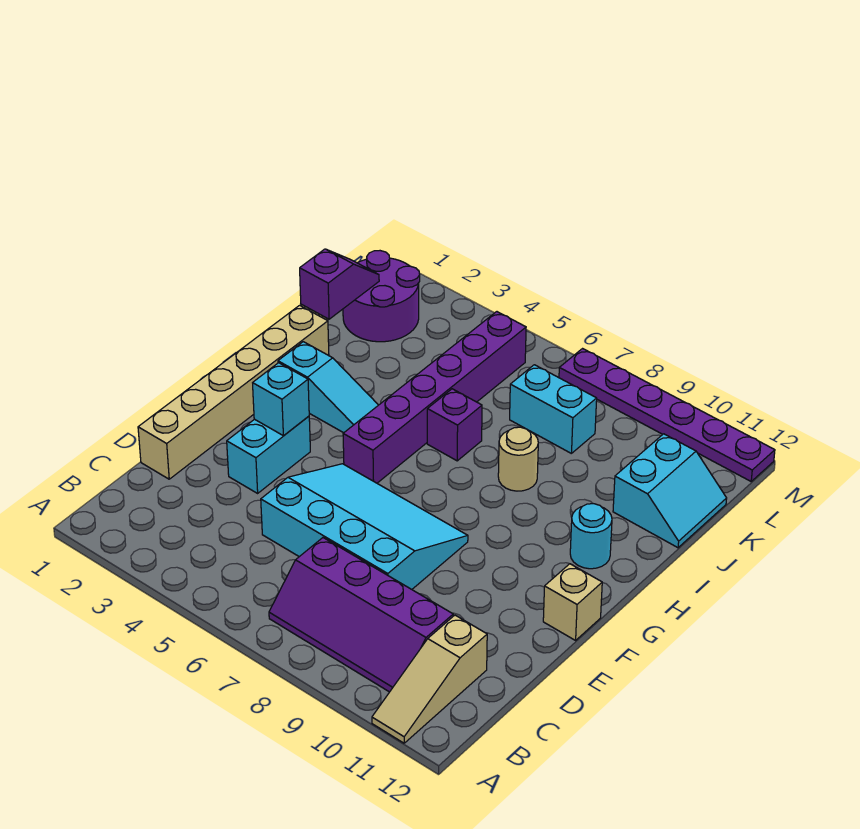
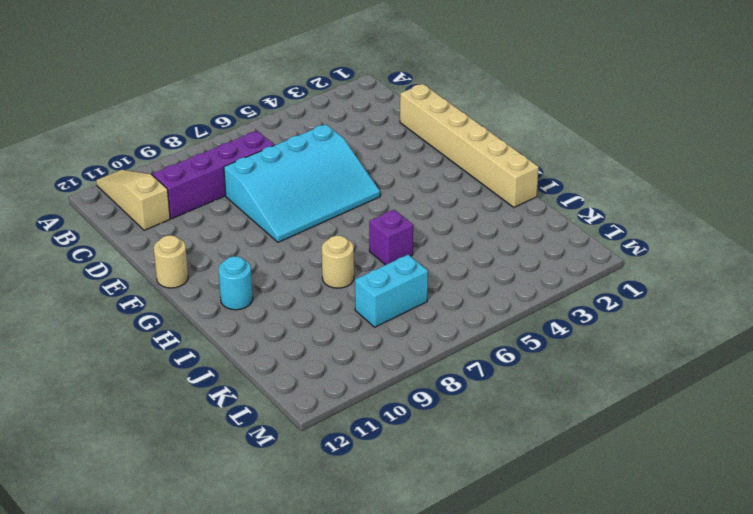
tan round brick F12 level 1 -> tan brick F12 level 1
none -> cyan brick E3:F3 level 1
none -> purple brick G5:L5 level 1
none -> cyan slope H2:H4 level 1 top 2

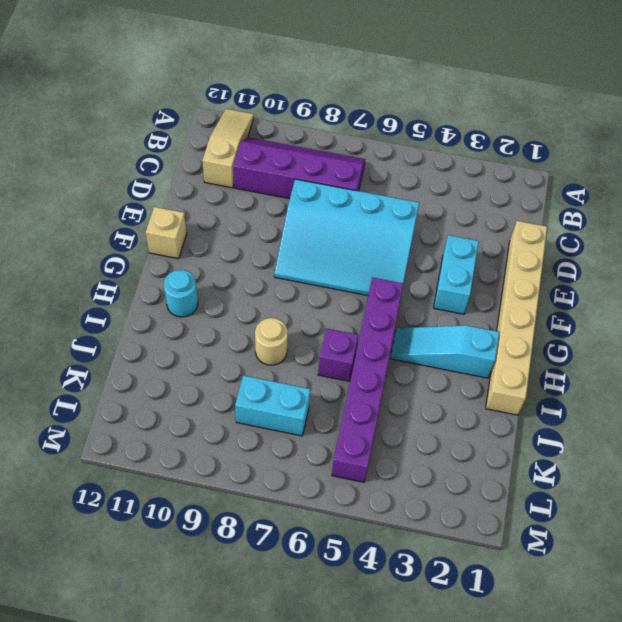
none -> cyan slope J11:K12 level 1 top 11
none -> purple round brick K1:L2 level 1
none -> purple plate M7:M12 level 1

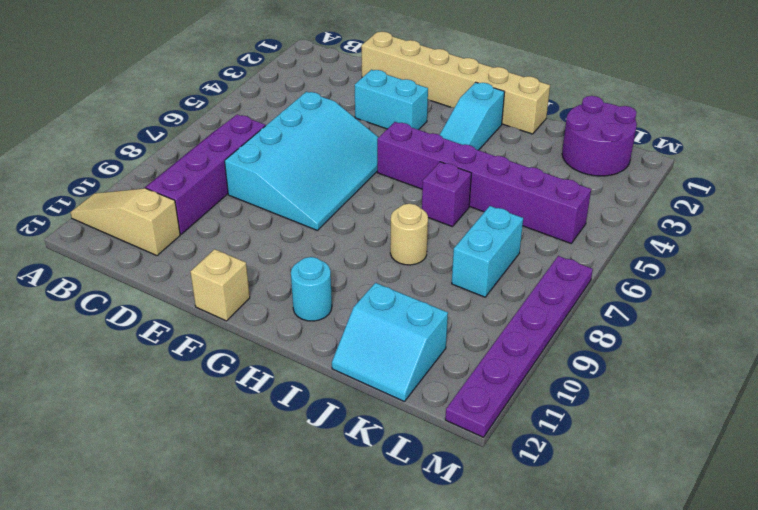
none -> cyan brick F3 level 2
none -> purple slope J1:K1 level 2 top J

